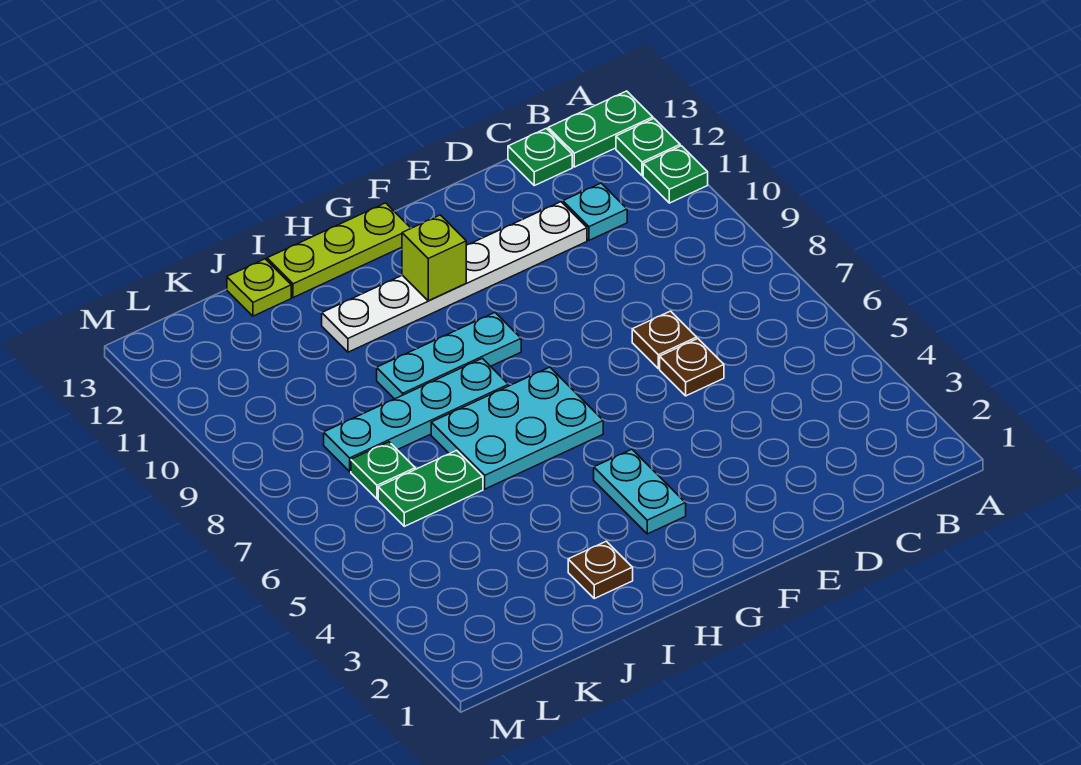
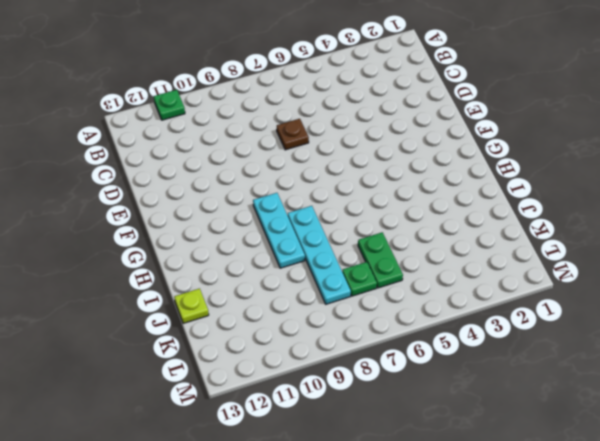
none -> green plate A12 level 1
none -> green plate A13:B13 level 1
none -> cyan plate C11 level 1

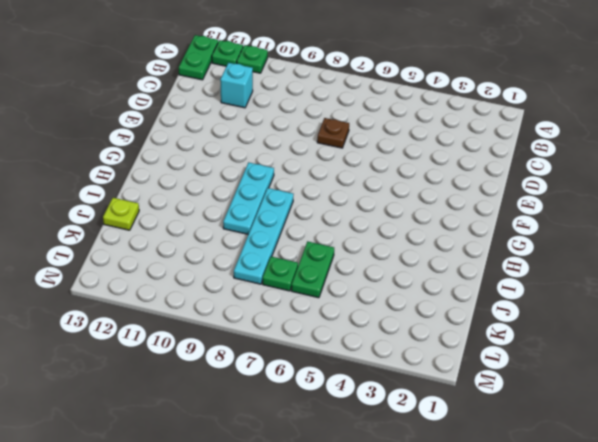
cyan brick C11 level 1 -> cyan plate C11 level 1
none -> green plate C13 level 1
none -> brown plate D6 level 1
none -> white plate D11:I11 level 1

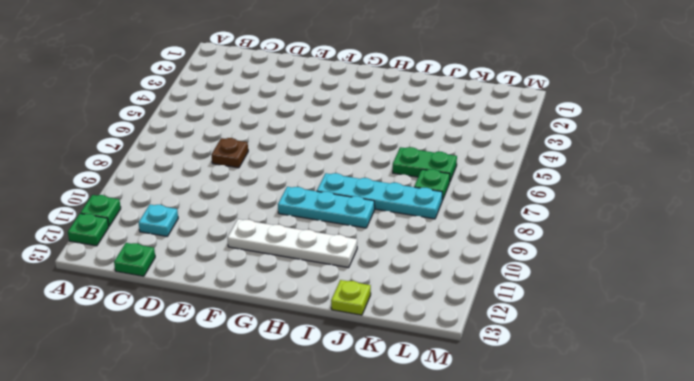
white plate F11:I11 level 1 -> white plate D11:I11 level 1
none -> green plate A13:B13 level 1
none -> brown plate D6 level 1
none -> cyan plate G3:G4 level 1

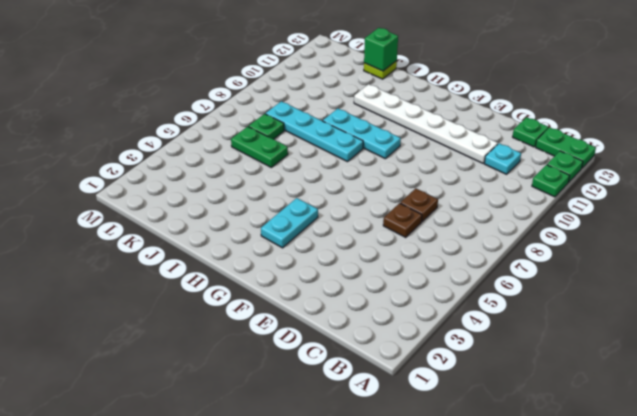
green brick J13 level 2 -> none
none -> cyan plate G6:I7 level 1
none -> lime plate G13:I13 level 1
none -> brown plate I2 level 1

